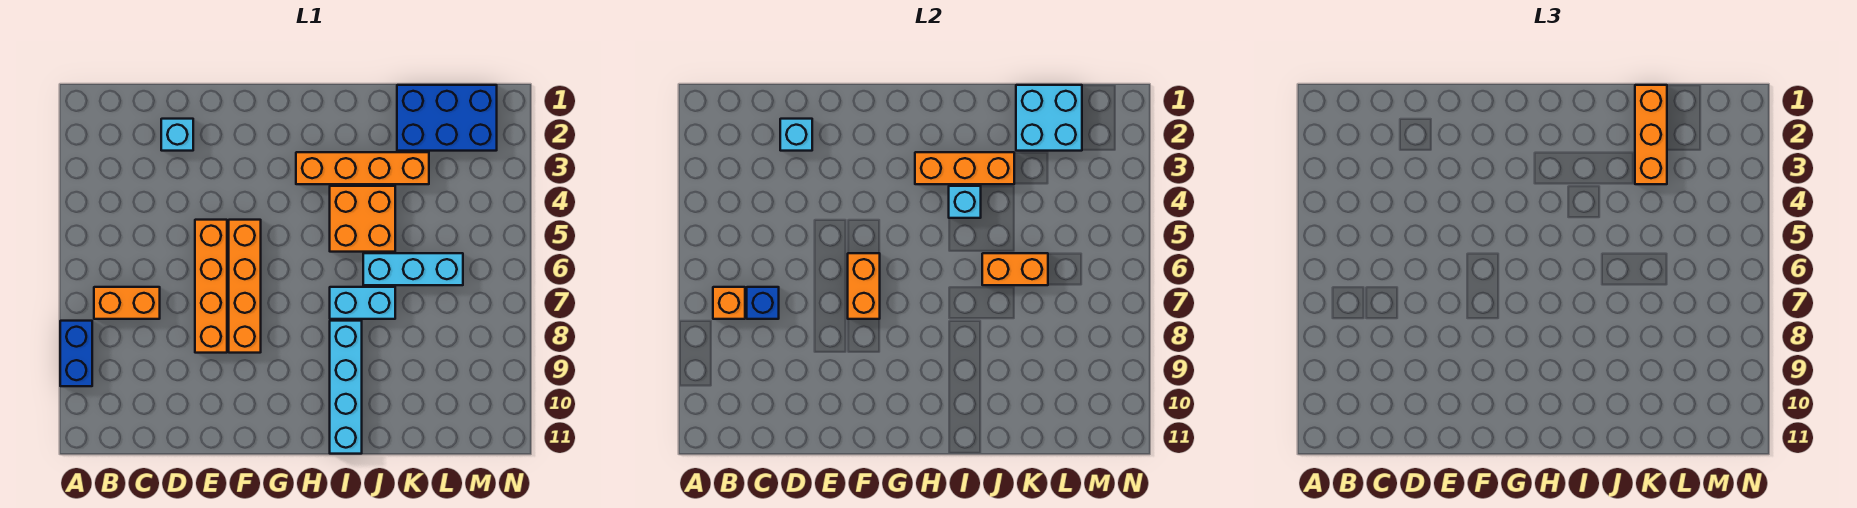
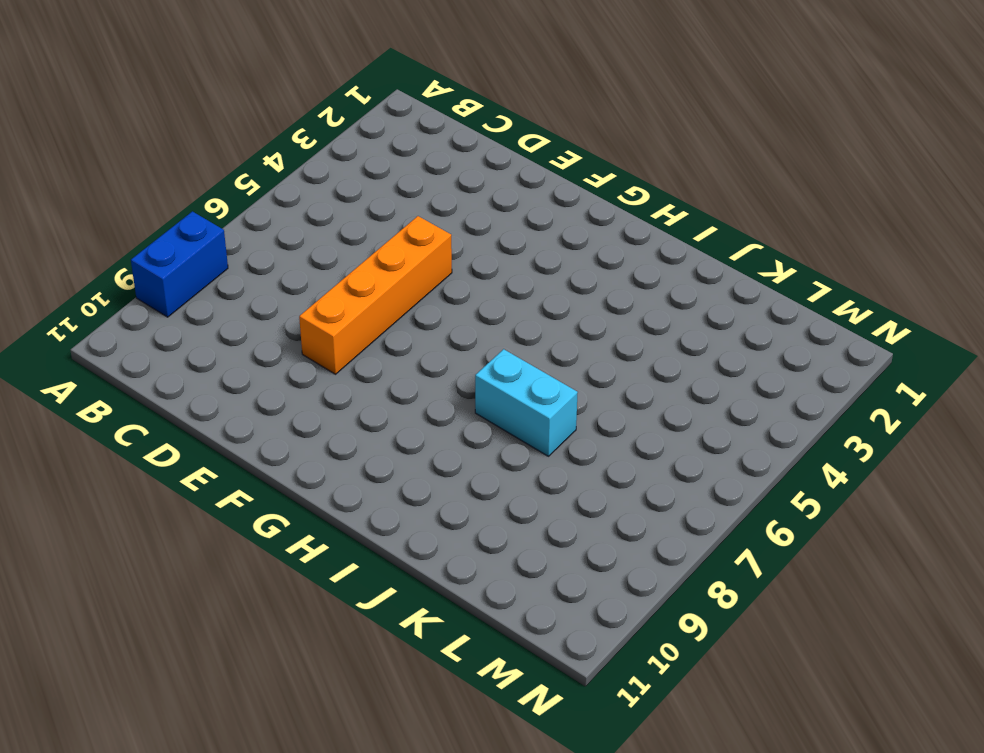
none -> orange brick B7:C7 level 1
none -> cyan brick D2 level 1
none -> orange brick F5:F8 level 1

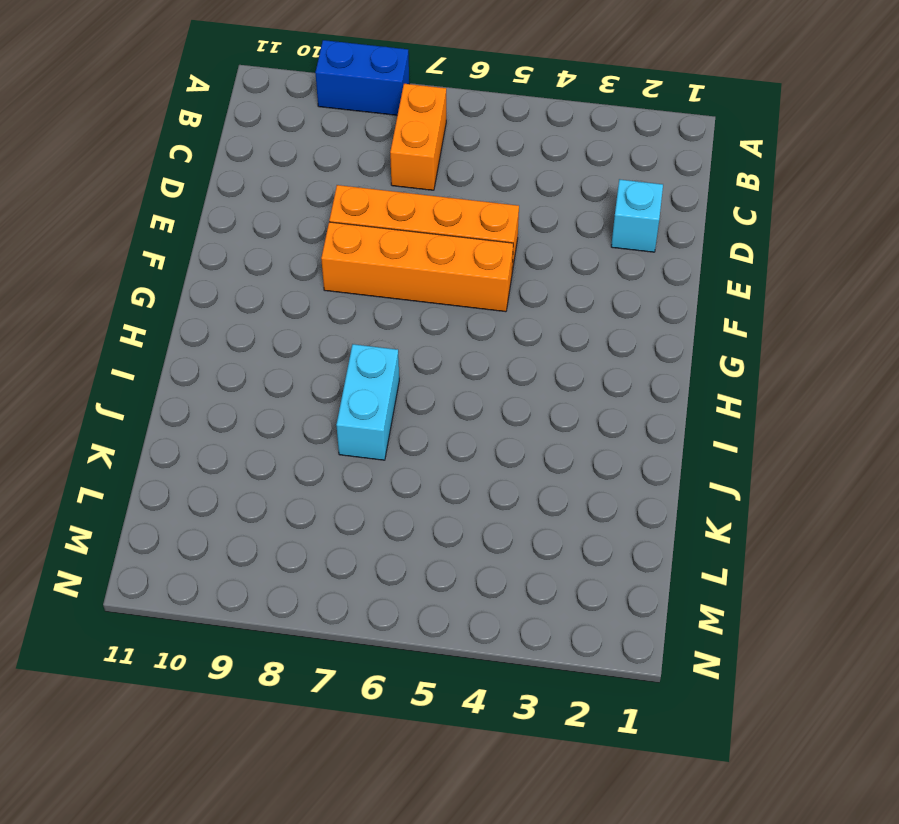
none -> orange brick H3:K3 level 1
none -> orange brick I4:J5 level 1
none -> cyan brick I8:I11 level 1

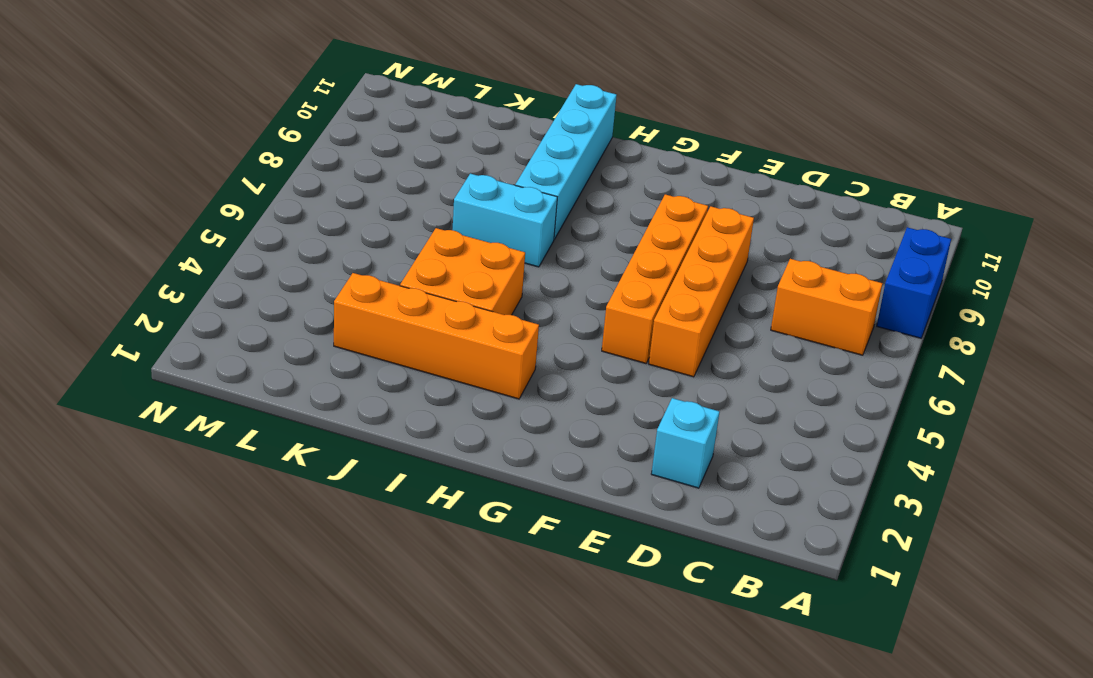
none -> cyan brick J6:L6 level 1
none -> blue brick K1:M2 level 1
none -> orange brick B7 level 2

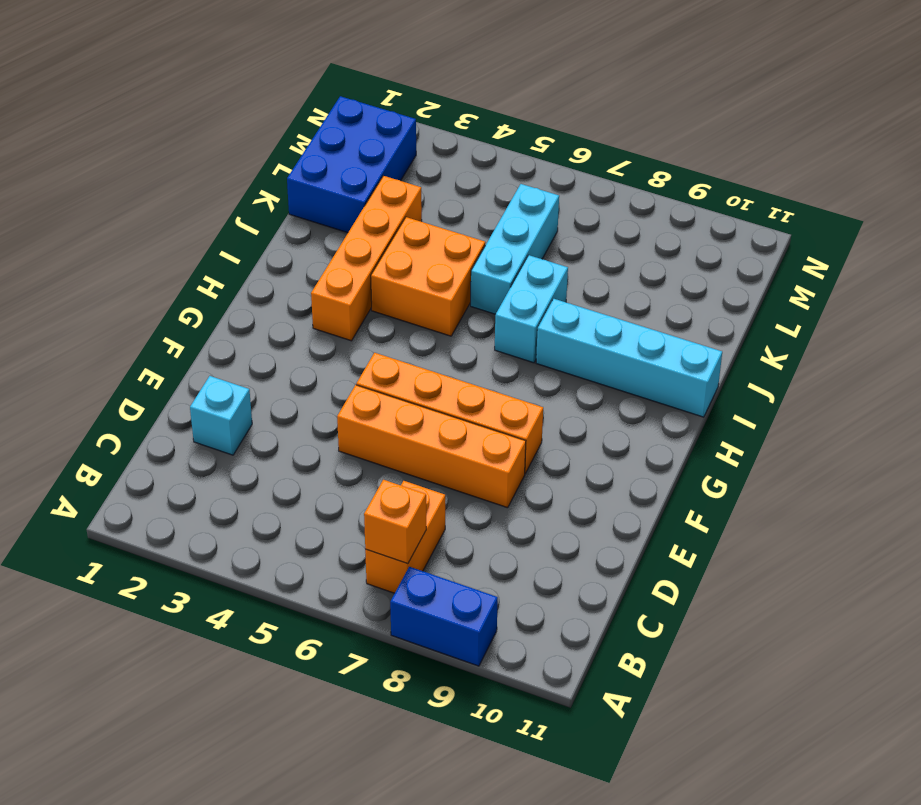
none -> blue brick C7 level 2
none -> cyan brick D2 level 2
none -> orange brick F6:F7 level 2

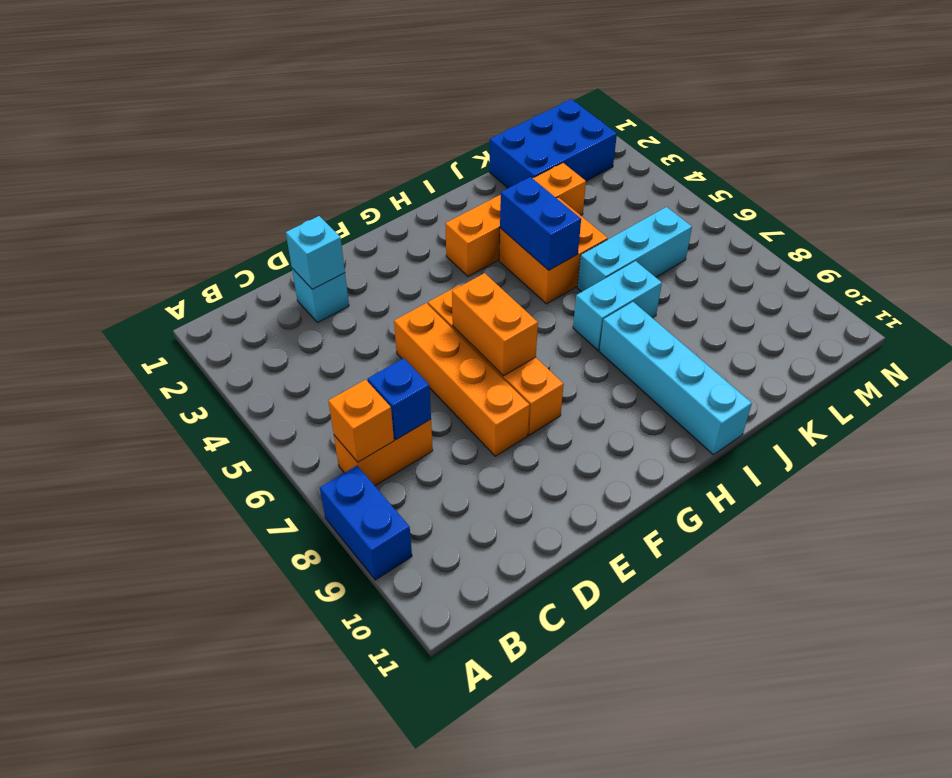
blue brick I4:I5 level 2 -> cyan brick I4 level 2
none -> orange brick H3:J3 level 2
none -> orange brick J6:K6 level 2
none -> cyan brick K1:L2 level 2

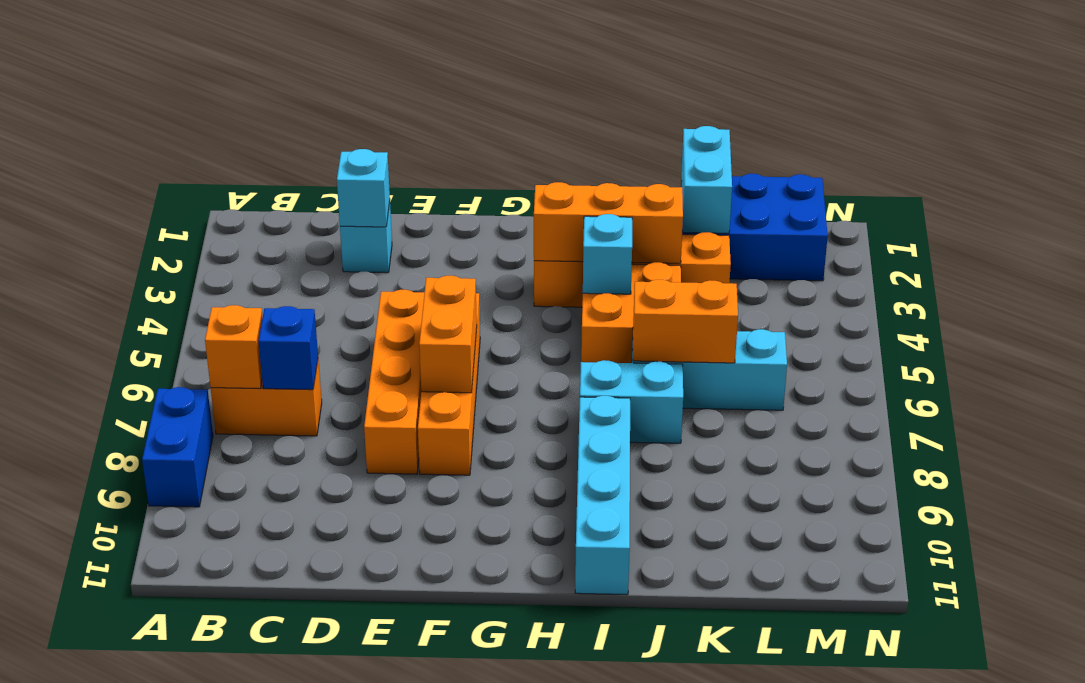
cyan brick K1:K2 level 2 -> cyan brick K1:L2 level 2
none -> orange brick K1:K3 level 3

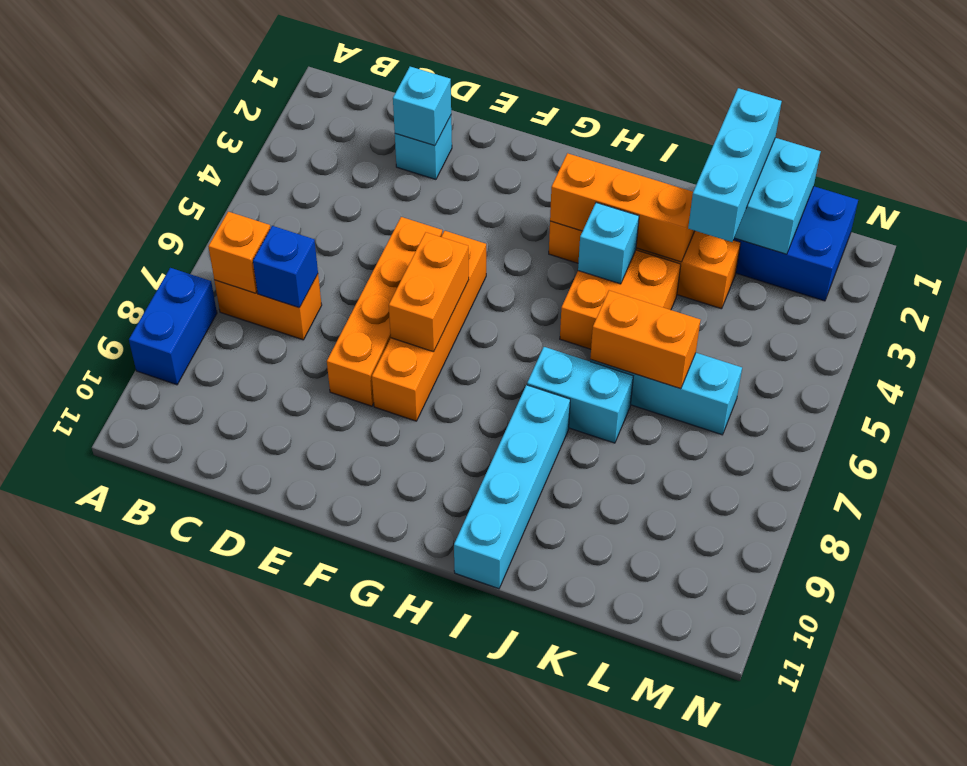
cyan brick K1:K3 level 3 -> orange brick K1:K3 level 3

